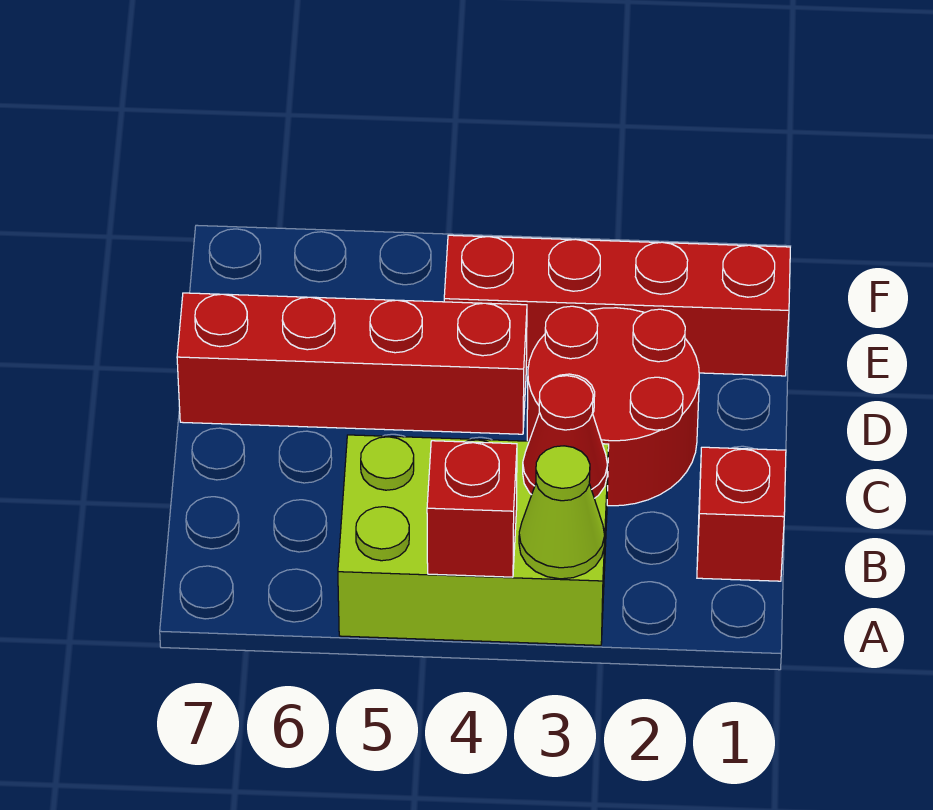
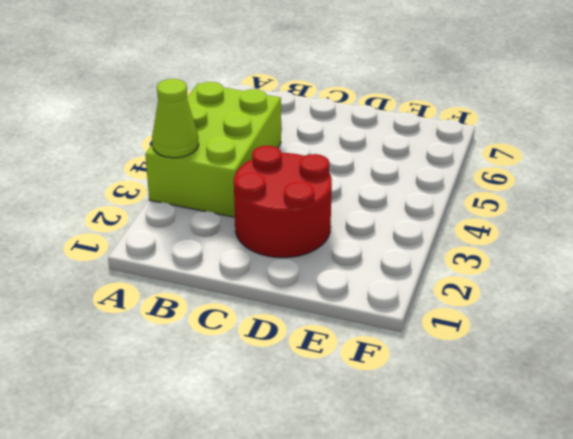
none -> red brick B1 level 1
none -> red brick D4:D7 level 1

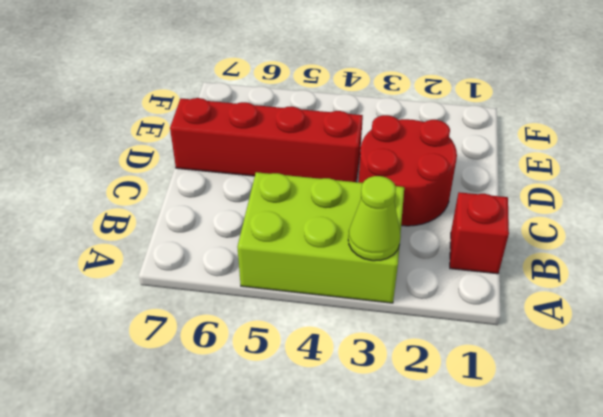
none -> red brick E1:E4 level 1
none -> red brick A4 level 2

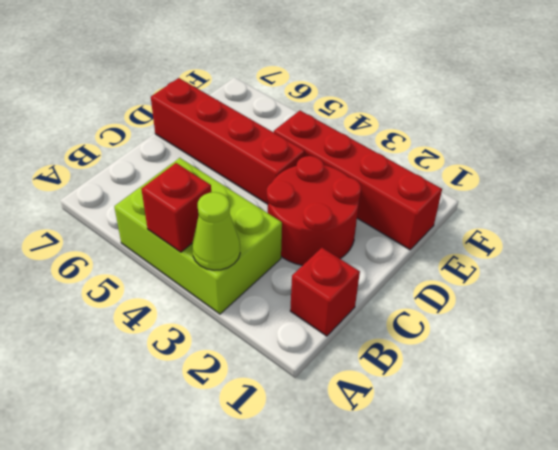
none -> red cone B3 level 2

